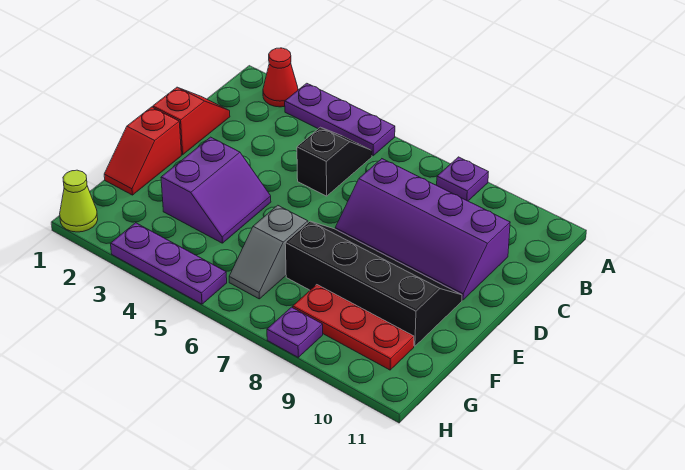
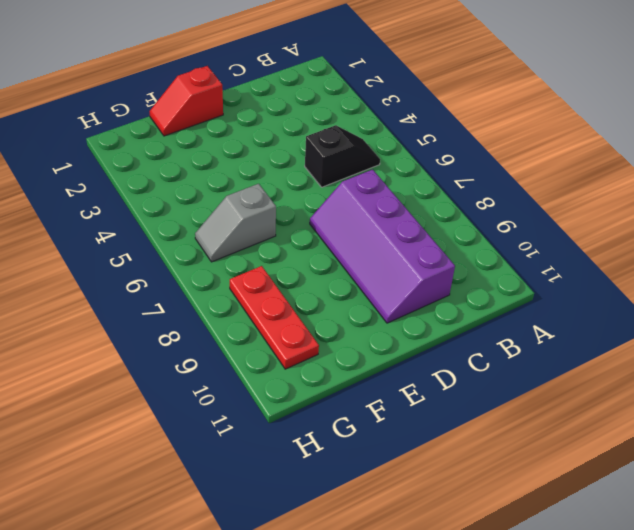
none -> red cone A2 level 1
none -> purple plate A3:A5 level 1
none -> purple plate A8 level 1

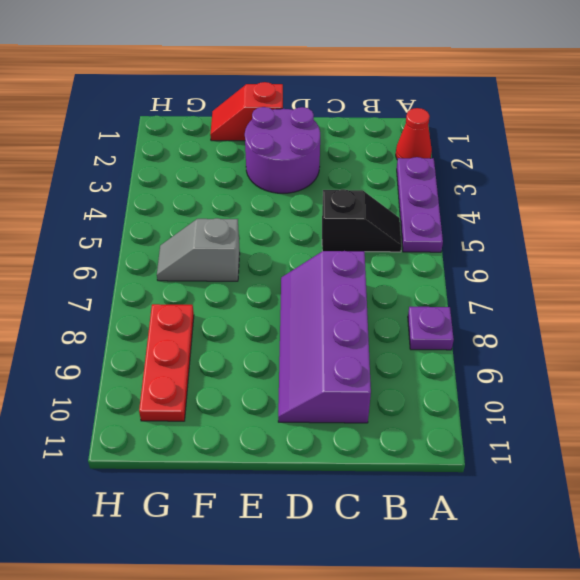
purple round brick D2:E3 level 1 -> purple slope E3:F4 level 1 top 3
none -> red slope C1:D1 level 1 top D
none -> black slope E7:F10 level 1 top F
none -> lime cone H1 level 1

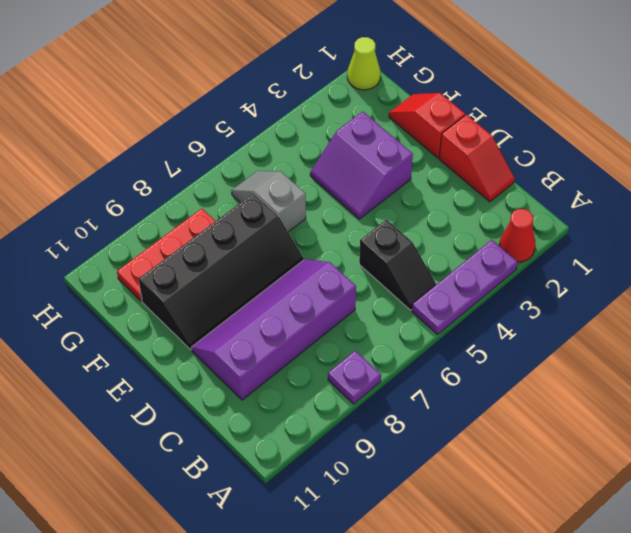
none -> purple plate H3:H5 level 1
none -> purple plate H8 level 1

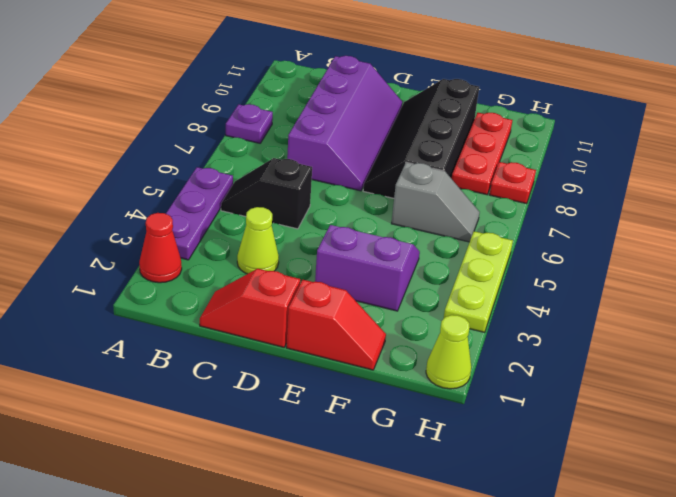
lime cone C3 level 1 -> none
lime plate H3:H5 level 1 -> purple plate H3:H5 level 1
red plate H8 level 1 -> purple plate H8 level 1

